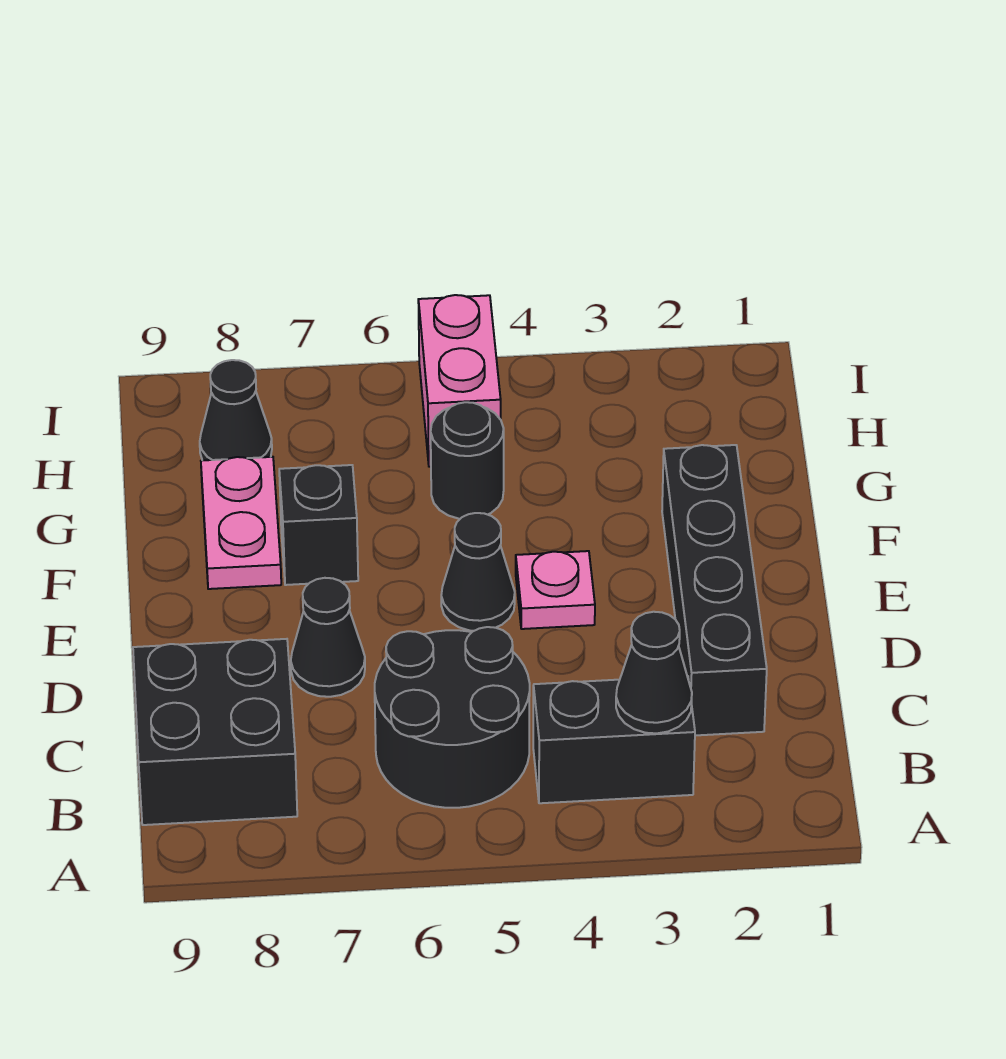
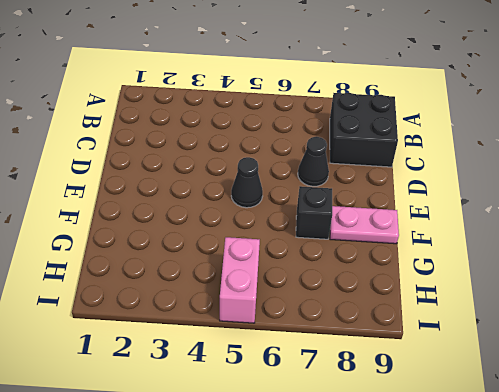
pink plate F8:F9 level 1 -> pink plate F8:G8 level 1
none -> black brick B3:B4 level 1
none -> black round brick B5:C6 level 1
none -> black brick C2:F2 level 1

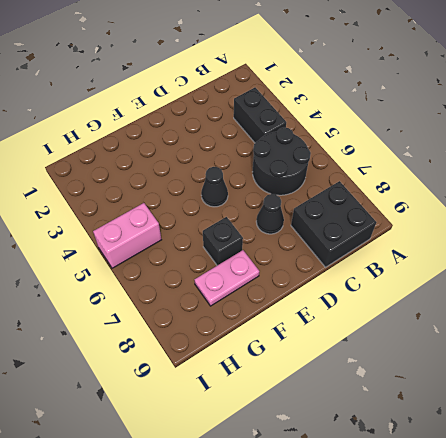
none -> black brick C2:F2 level 1
none -> pink plate E4 level 1
none -> black round brick G5 level 1

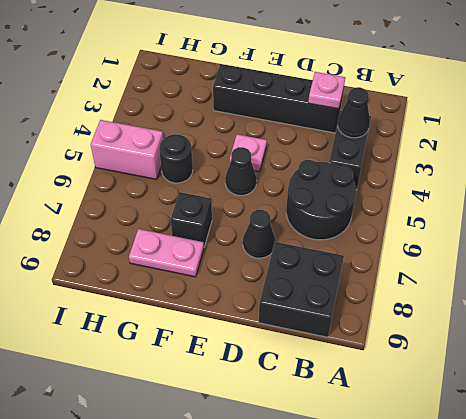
pink plate C2 level 2 -> none
none -> black cone H8 level 1

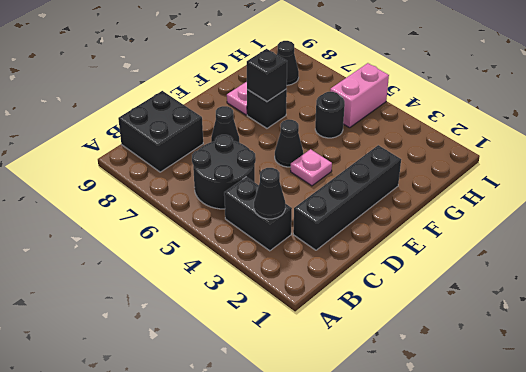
black brick F7 level 2 -> none

